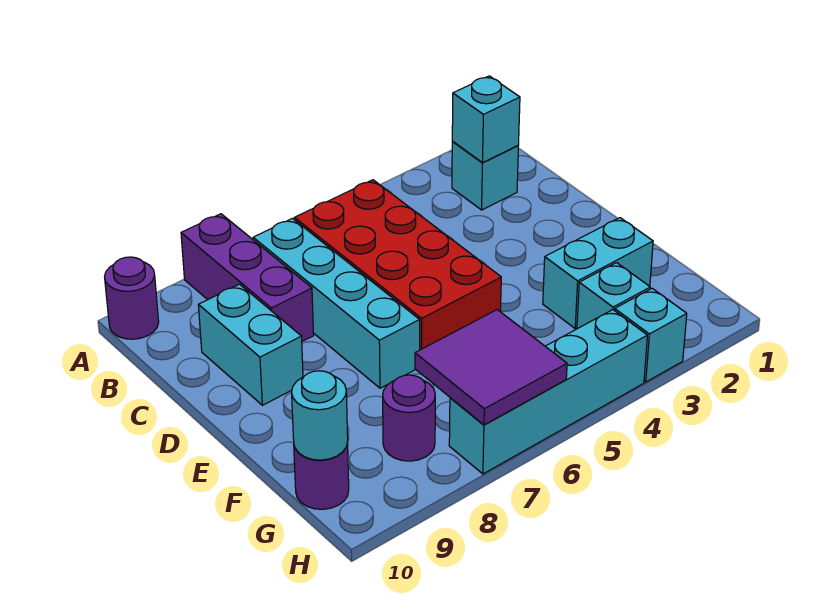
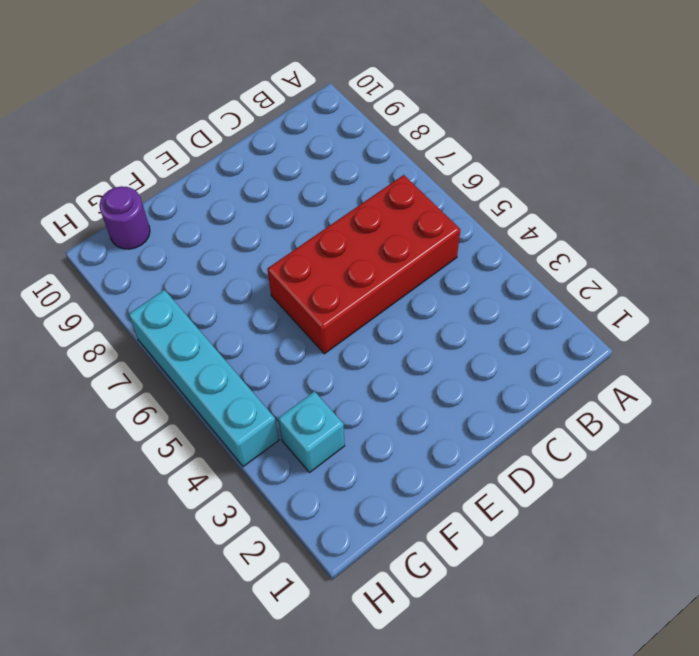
none -> purple brick A8:C8 level 1
none -> purple round brick A10 level 1
none -> cyan brick B2 level 1

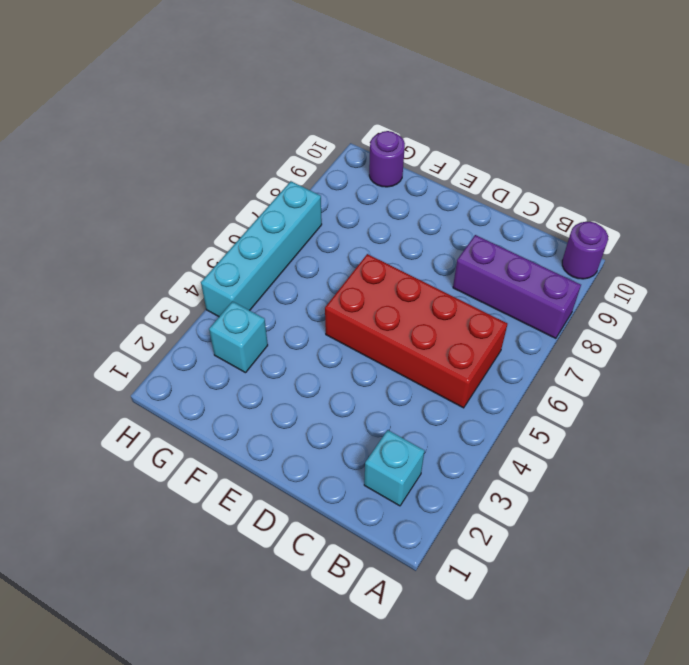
none -> cyan brick B7:E7 level 1
none -> cyan brick C9:D9 level 1
none -> cyan brick F2:F3 level 1

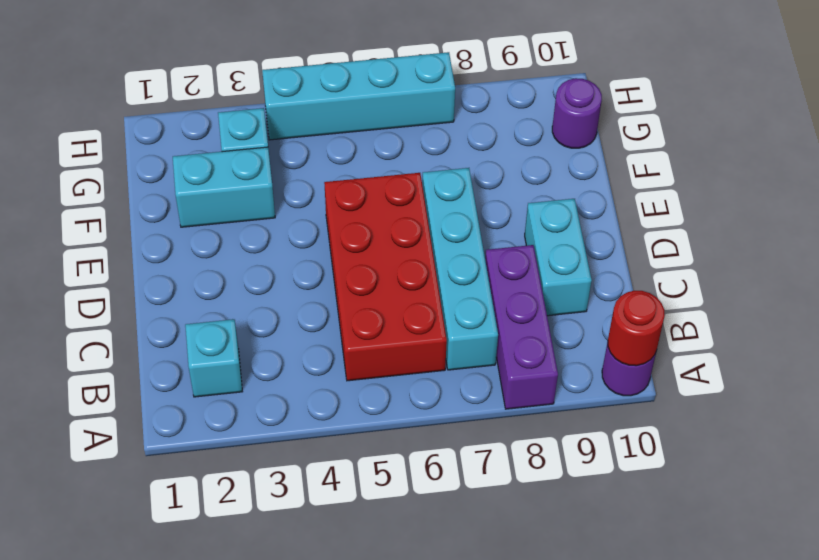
red round brick A10 level 2 -> none
none -> purple round brick G8 level 1
none -> cyan brick H3 level 1
none -> cyan brick B2 level 2

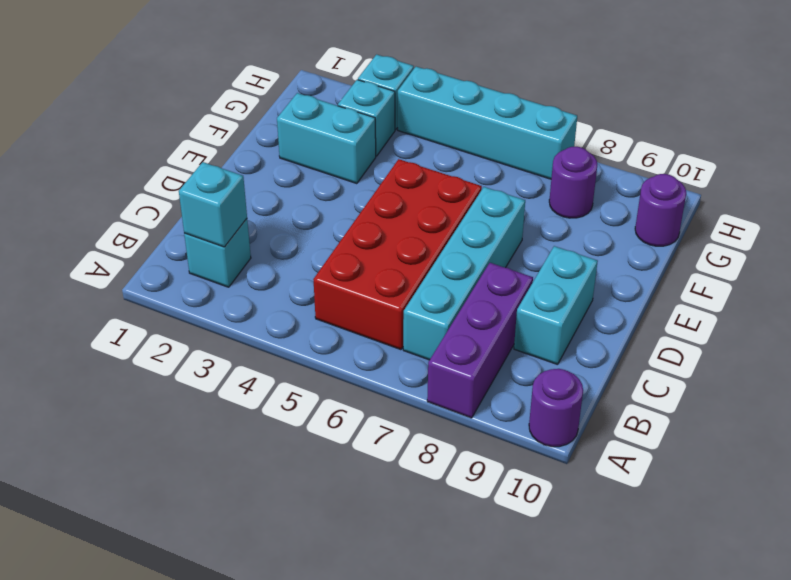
none -> purple tile G6:H7 level 2
none -> cyan round brick G10 level 2

